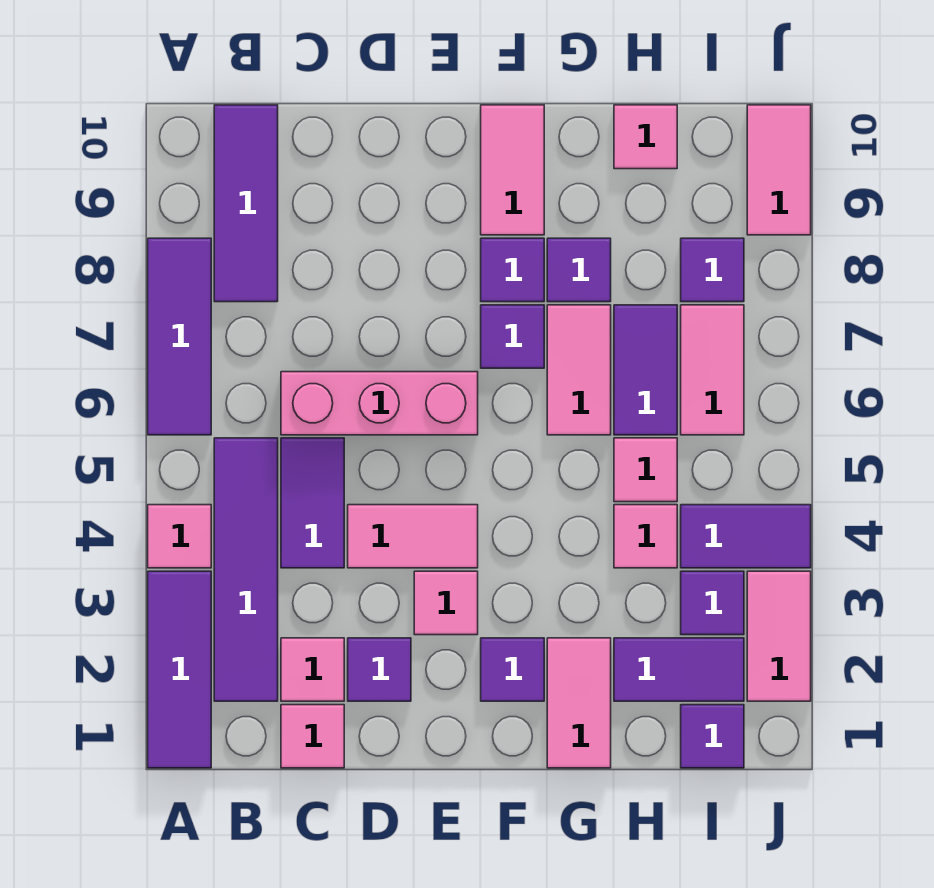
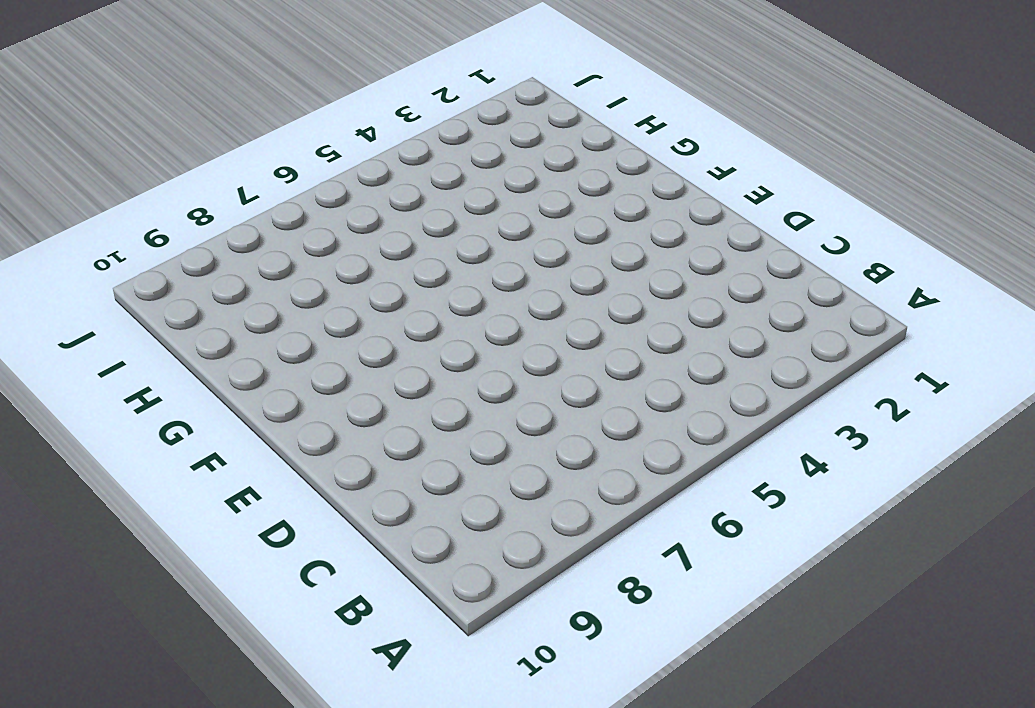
none -> purple tile A1:A3 level 1
none -> pink tile A4 level 1
none -> purple tile A6:A8 level 1
none -> purple tile B2:B5 level 1

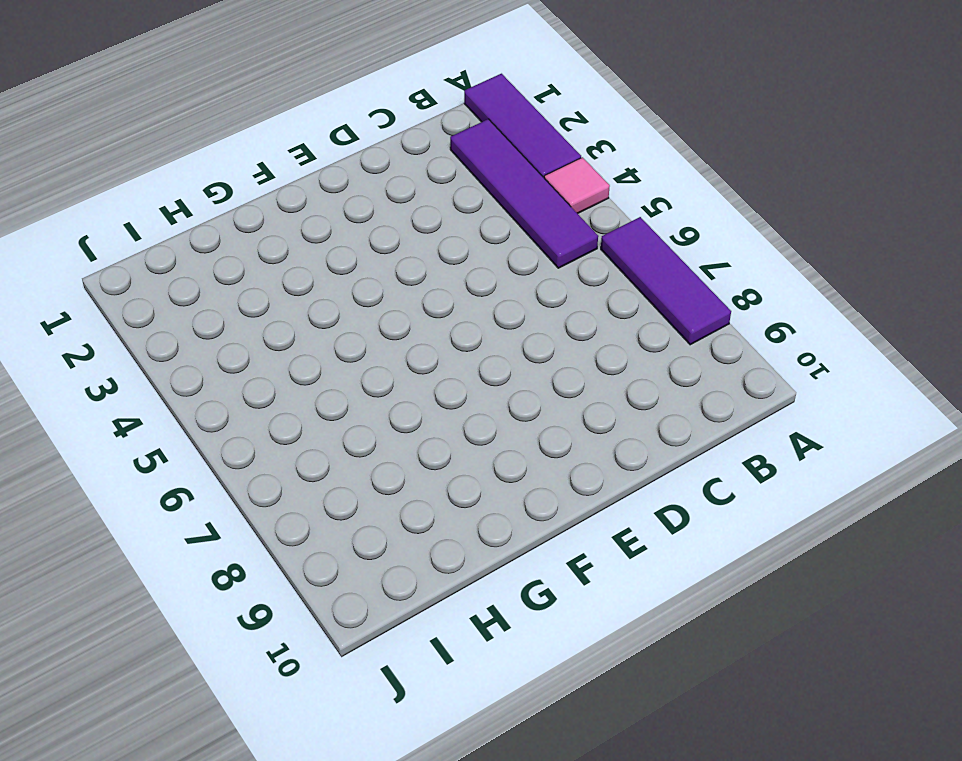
none -> purple tile B8:B10 level 1
none -> pink tile C1 level 1
none -> pink tile C2 level 1
none -> purple tile C4:C5 level 1

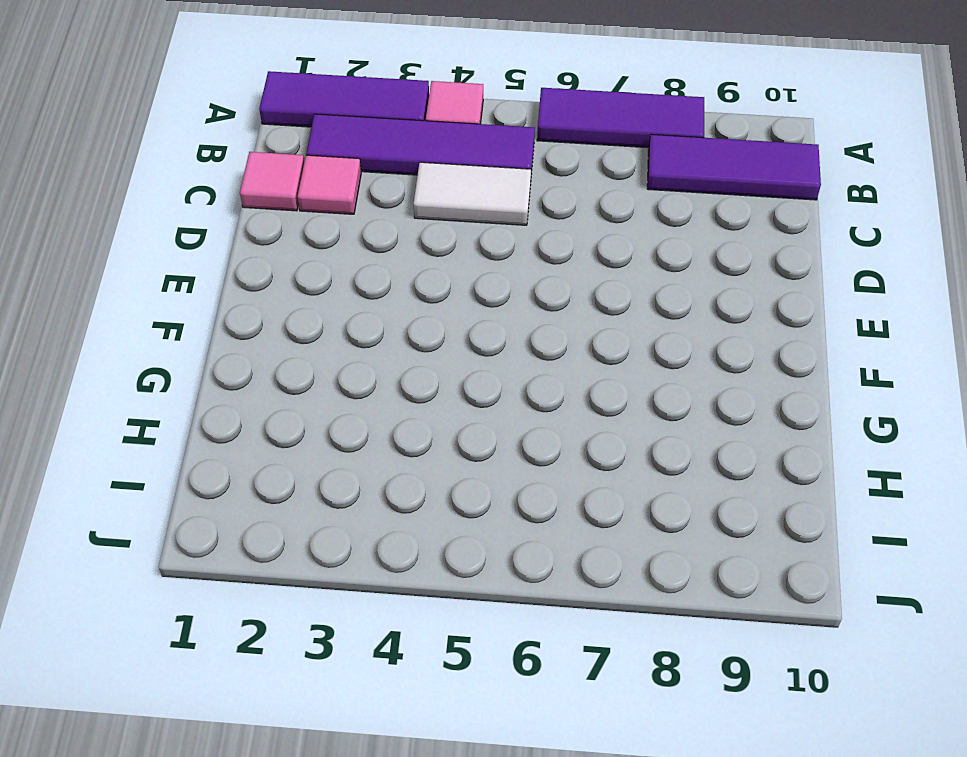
white tile C4:C5 level 1 -> purple tile C4:C5 level 1
none -> pink brick C6:E6 level 1
none -> purple tile D2 level 1
none -> pink tile D4:E4 level 1
none -> pink tile E3 level 1

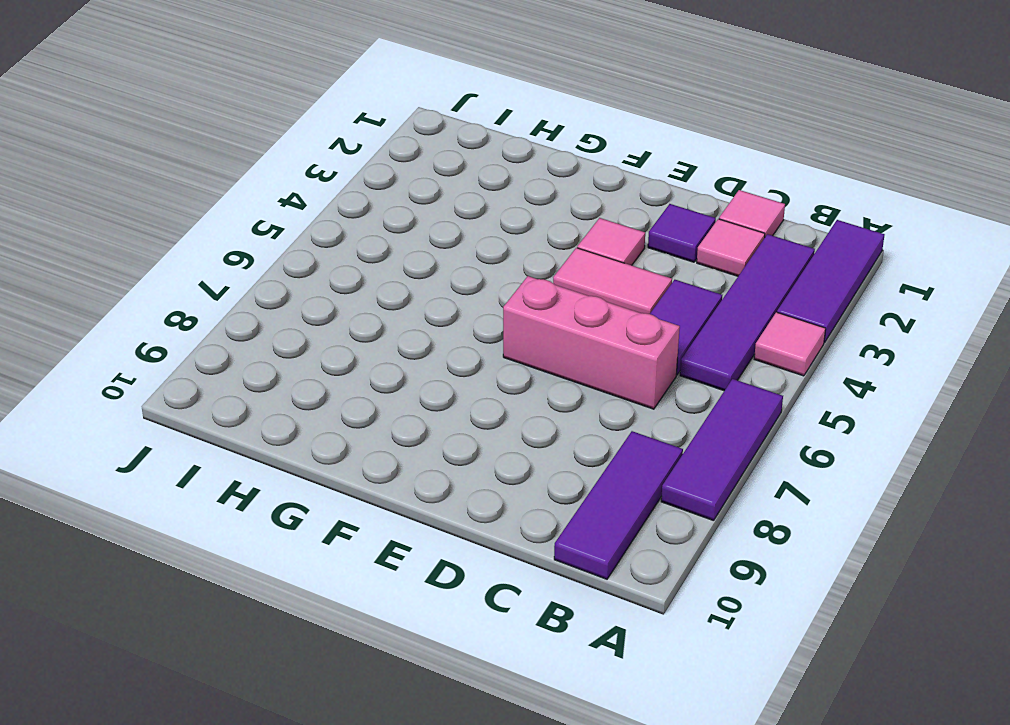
none -> purple tile F2 level 1
none -> purple tile F7 level 1
none -> purple tile F8 level 1
none -> pink tile F9:F10 level 1

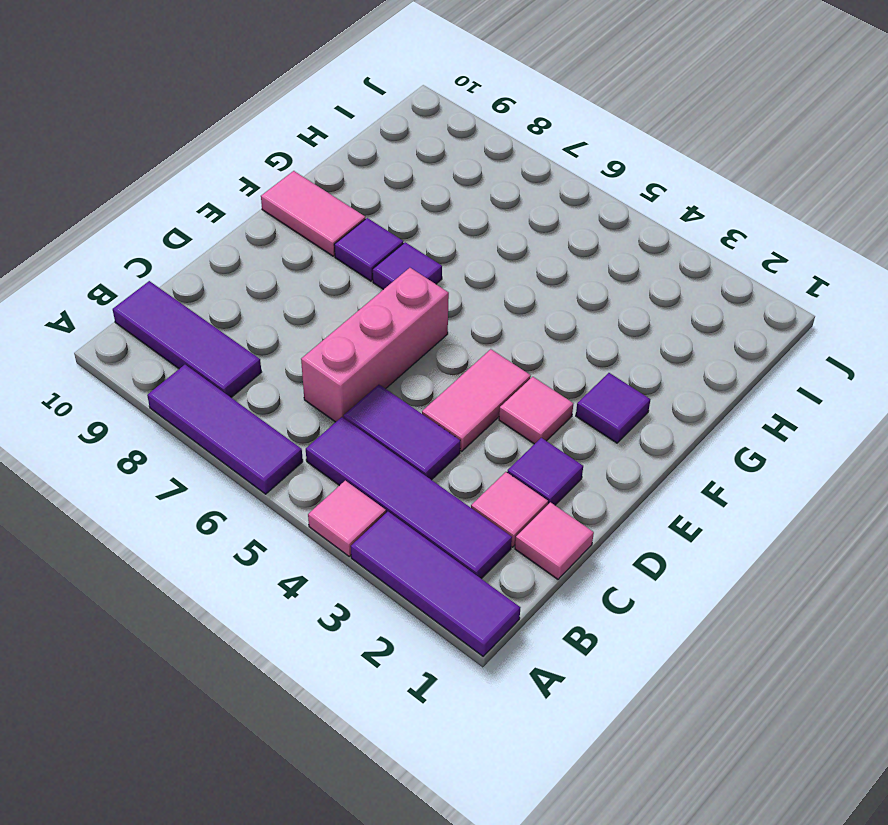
none -> pink tile G1:G2 level 1
none -> pink tile G6:G7 level 1
none -> purple tile G8 level 1
none -> purple tile H2:I2 level 1

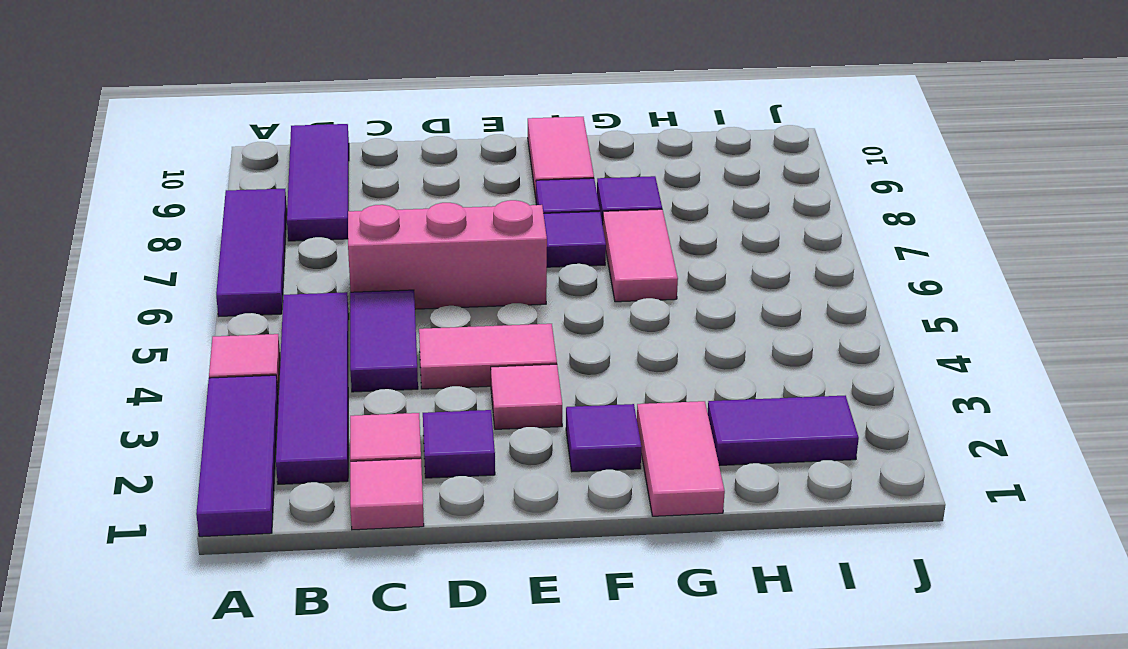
none -> pink tile H4 level 1
none -> pink tile H5 level 1
none -> purple tile H6:H7 level 1
none -> pink tile H10 level 1

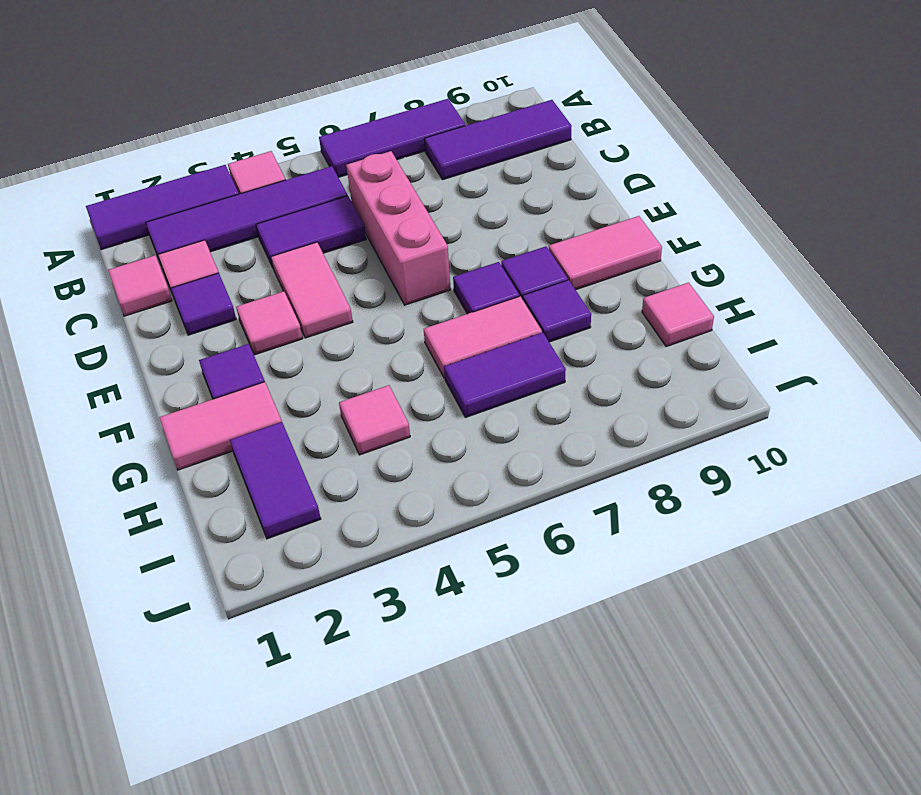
none -> pink tile H5 level 1
none -> purple tile I1 level 1
none -> purple tile I3 level 1
none -> purple tile I4:J4 level 1

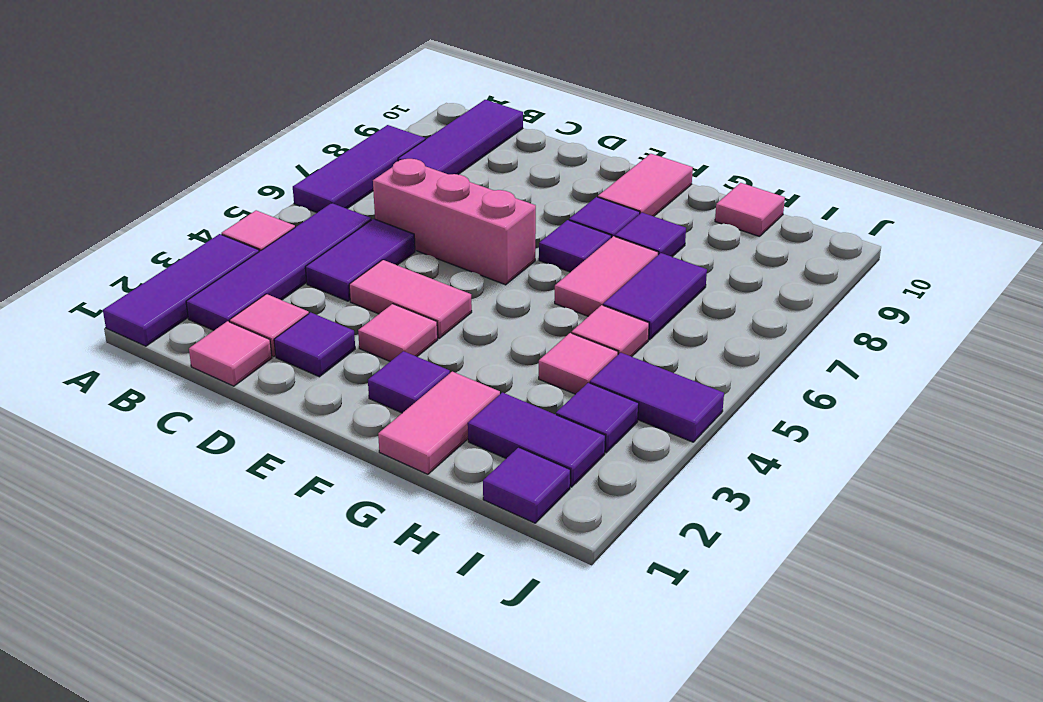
none -> pink tile I6:I7 level 1
none -> purple tile I8 level 1
none -> pink tile J2:J3 level 1
none -> pink tile J9:J10 level 1

